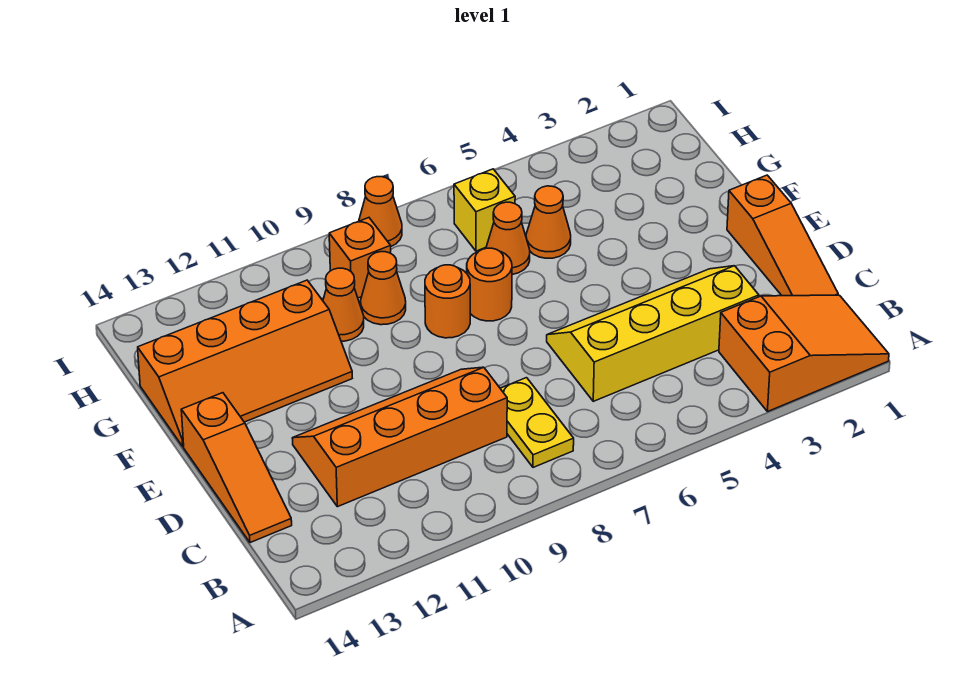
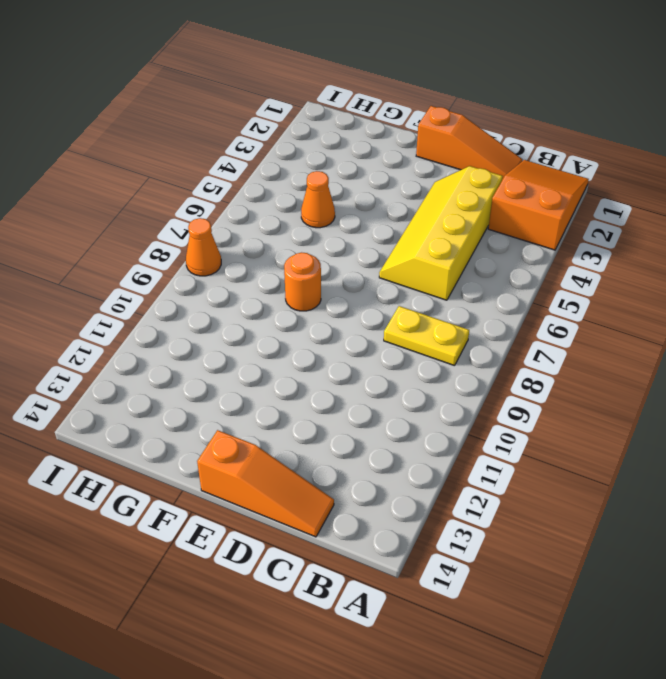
none -> orange slope C9:D12 level 1 top C
none -> orange round brick F7 level 1
none -> orange slope F11:G14 level 1 top G

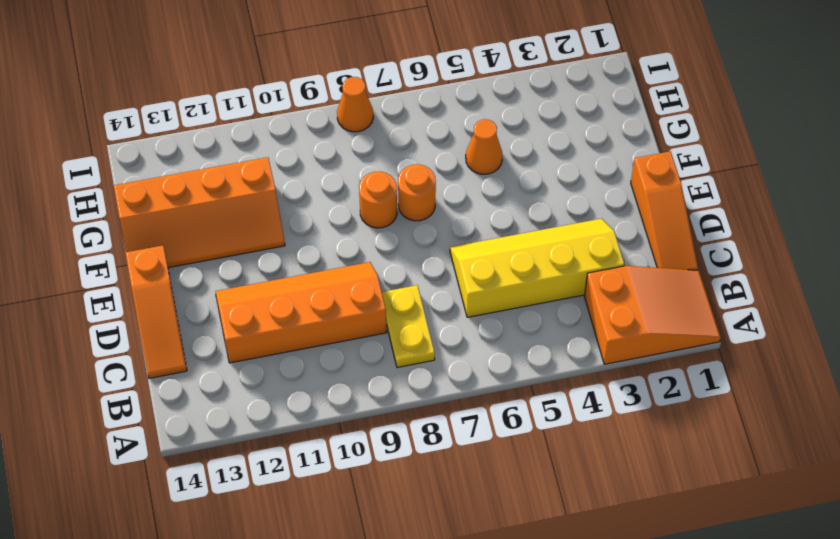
none -> orange cone G6 level 1
none -> orange cone G9 level 1
none -> orange cone G10 level 1

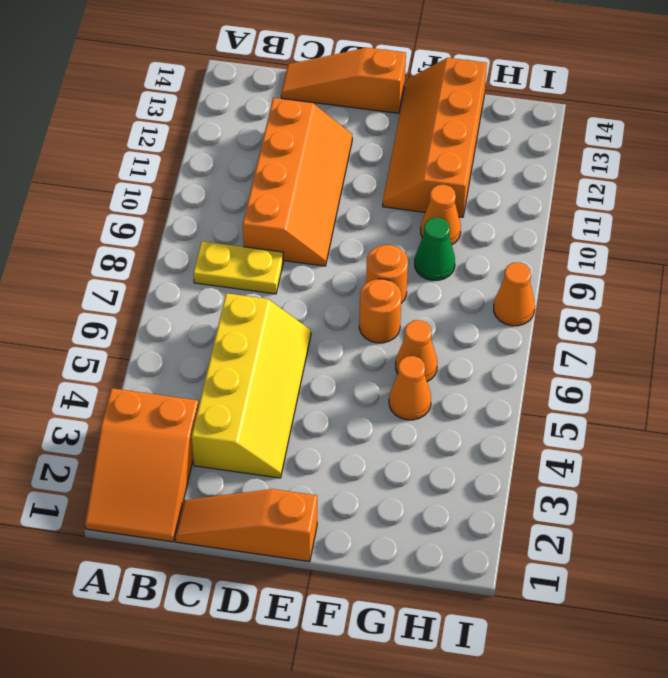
green cone G9 level 1 -> orange cone G9 level 1
none -> yellow brick H6 level 1
none -> orange brick H9 level 1

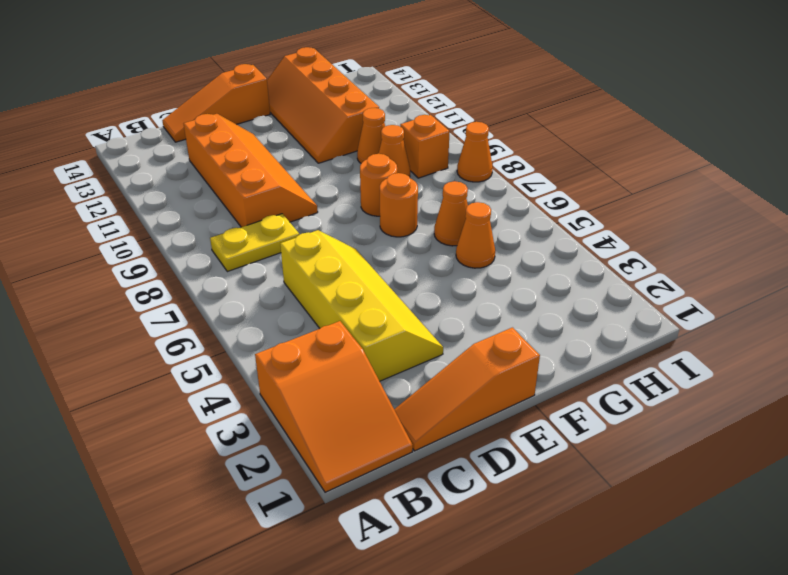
none -> yellow brick H6 level 1

